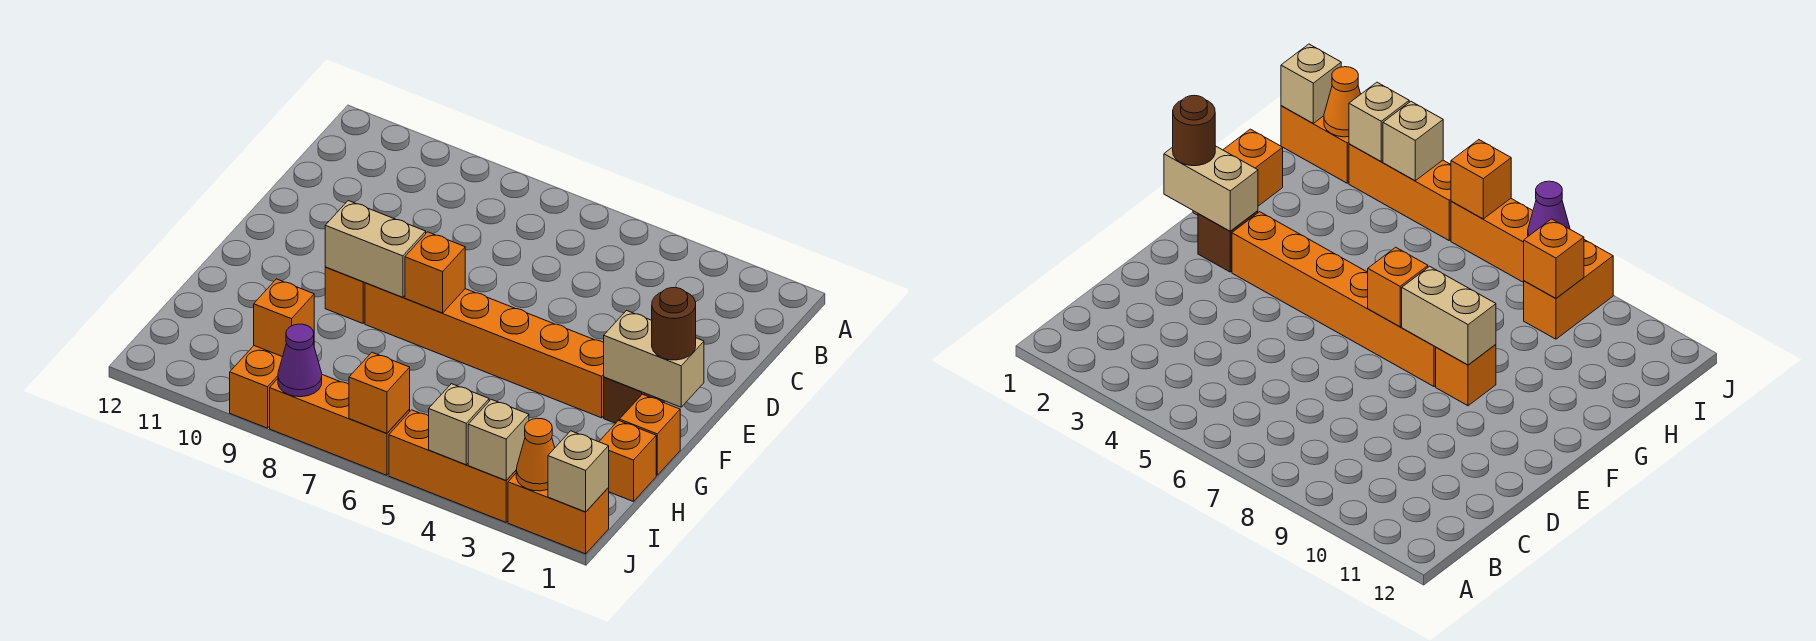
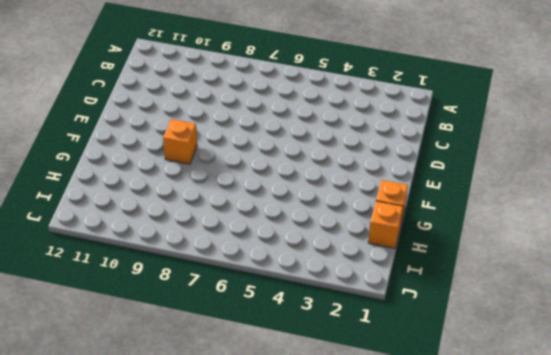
none -> brown brick F2 level 1
none -> orange brick F3:F8 level 1
none -> orange brick I9:J9 level 1

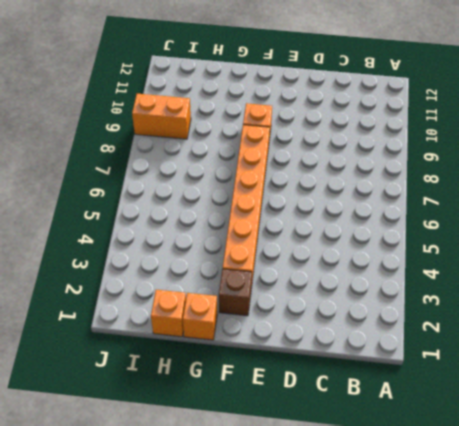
none -> orange brick J1:J2 level 1
none -> orange brick J3:J5 level 1
none -> orange brick J6:J8 level 1

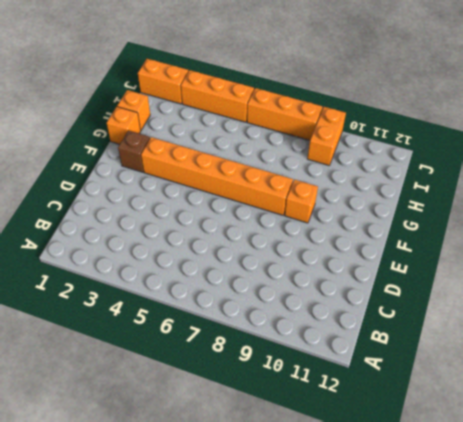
none -> tan brick F1:F2 level 2
none -> orange brick F7 level 2
none -> tan brick F8:F9 level 2

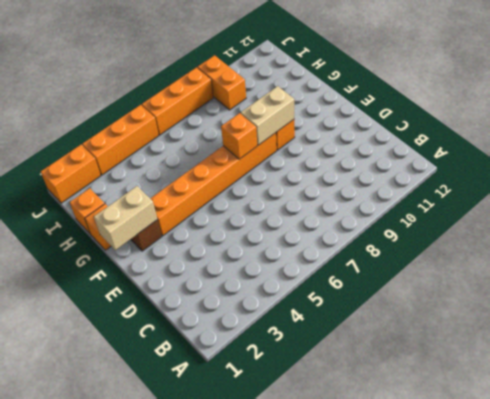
none -> orange brick I9 level 2
none -> tan brick J1 level 2
none -> orange cone J2 level 2

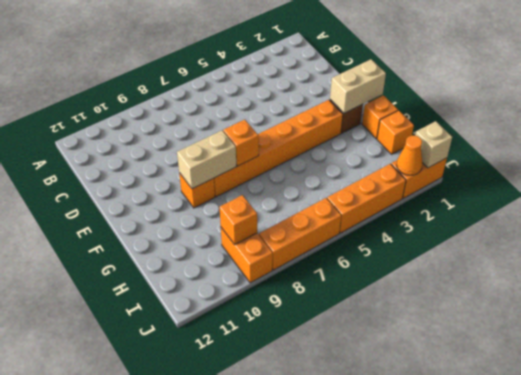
none -> tan brick J3 level 2
none -> tan brick J4 level 2
none -> orange brick J6 level 2

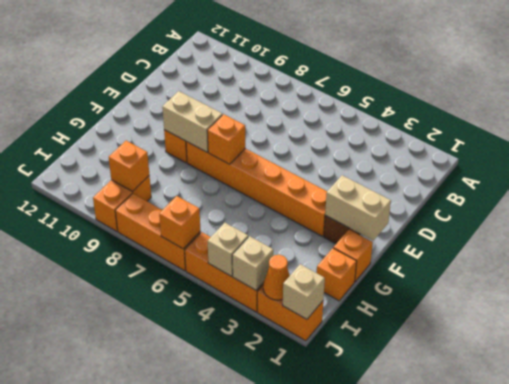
none -> purple cone J8 level 2
none -> brown round brick F1 level 3

